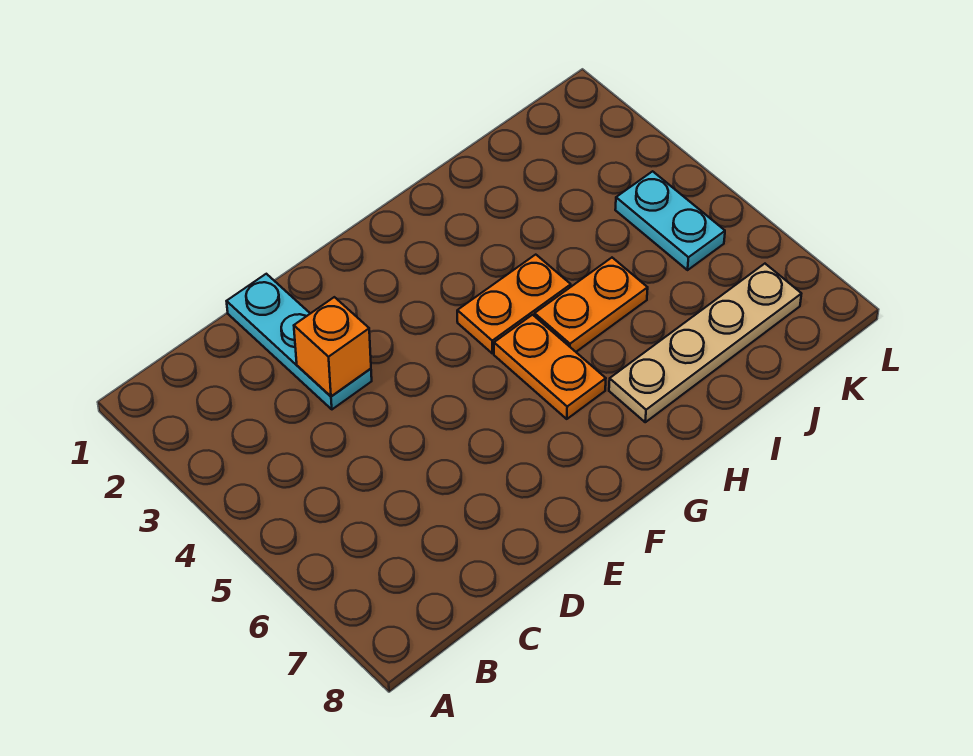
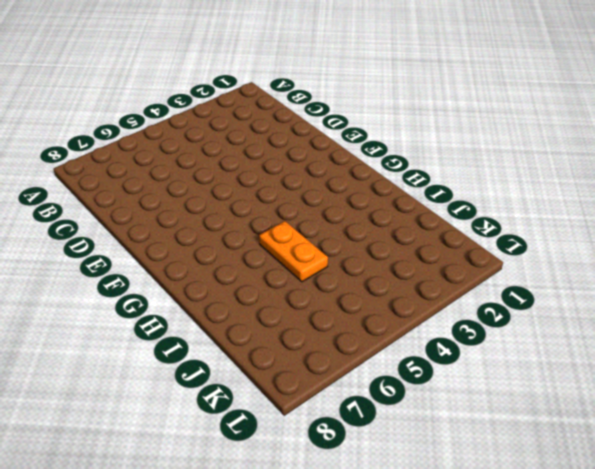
none -> cyan plate D1:D3 level 1
none -> orange plate G4:H4 level 1

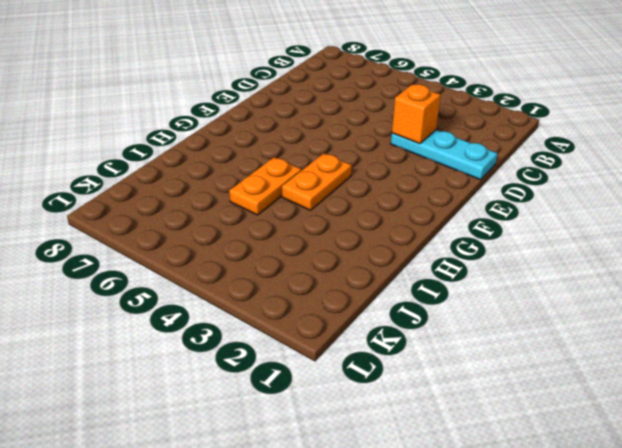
none -> orange plate G5:G6 level 1
none -> tan plate H7:K7 level 1

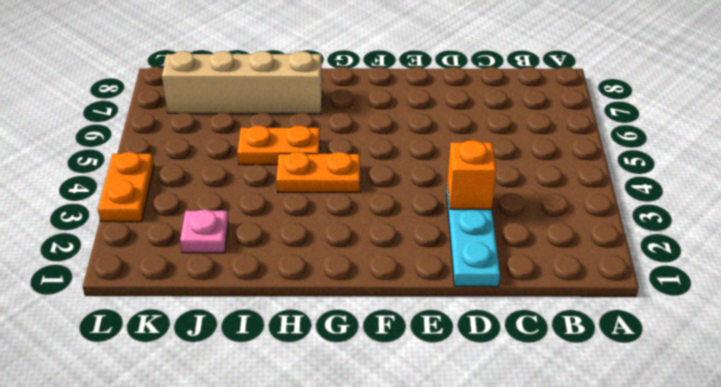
tan brick H7:K7 level 1 -> tan plate H7:K7 level 1
pink plate J2 level 1 -> none
orange plate L3:L4 level 1 -> orange plate G5:G6 level 1
none -> cyan plate K4:K5 level 1

